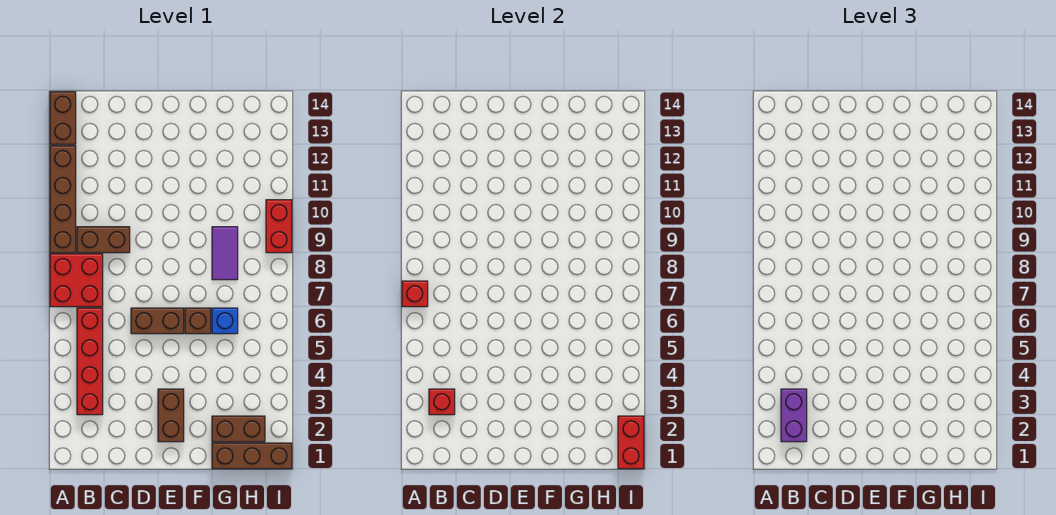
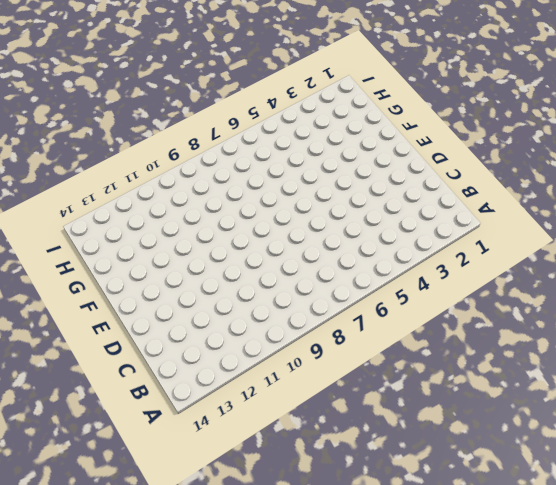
none -> red brick A7:B8 level 1
none -> brown brick A9:A12 level 1
none -> brown brick A13:A14 level 1

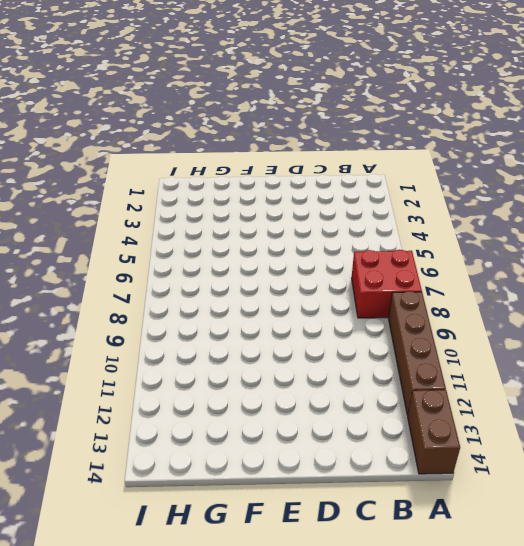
none -> red brick B3:B6 level 1
none -> brown brick B9:C9 level 1
none -> brown brick D6:E6 level 1

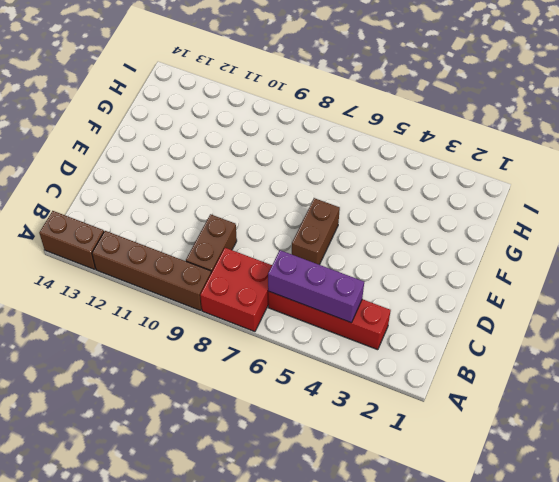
purple brick B4:B6 level 2 -> none
none -> brown brick E2:E3 level 1
none -> brown brick F6 level 1
none -> brown brick G1:I1 level 1

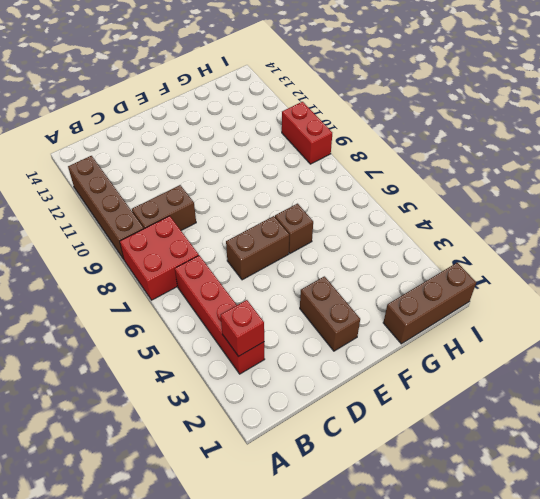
none -> brown brick A13:A14 level 1
none -> brown brick G2:H2 level 1
none -> blue brick G6 level 1

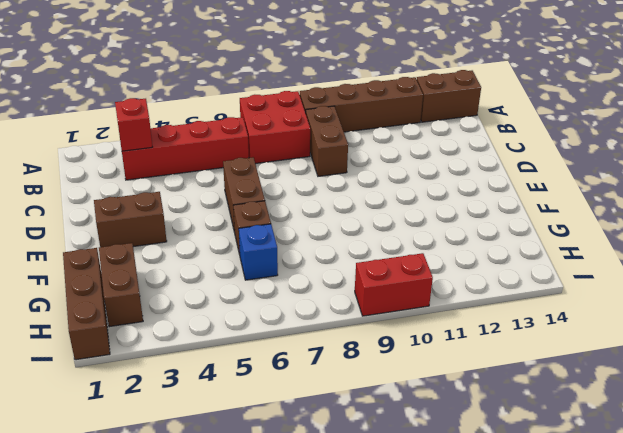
none -> purple tile G8:G9 level 1
none -> red brick A7 level 2
none -> red brick I1:I2 level 2

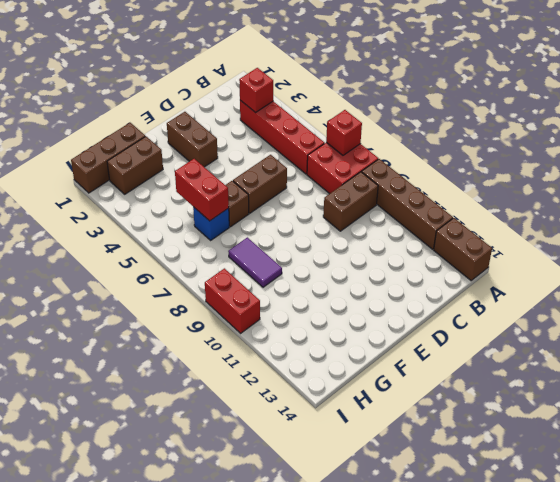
red brick G5:G6 level 2 -> red brick I1:I2 level 2
none -> purple brick B2:B3 level 3

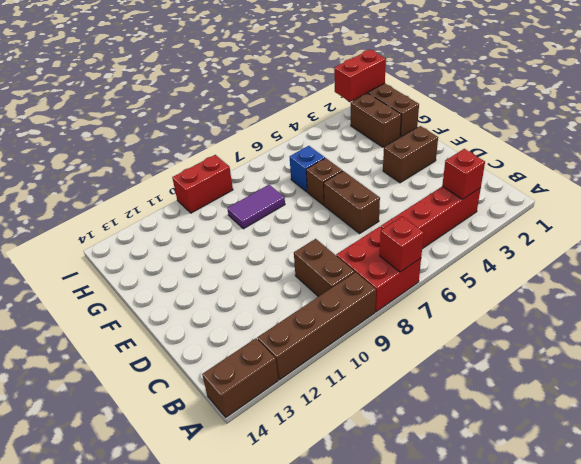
none -> purple brick B2:B3 level 3

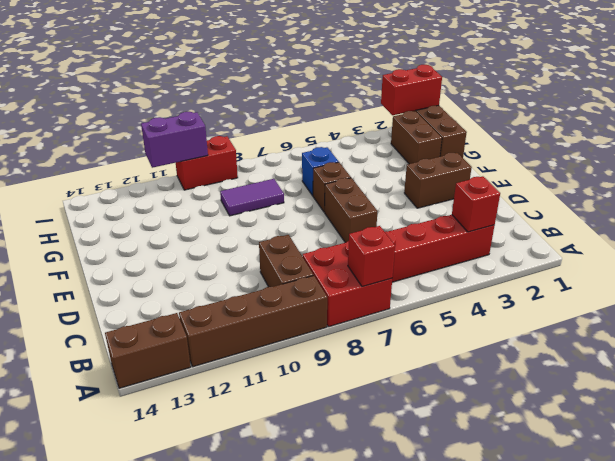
purple brick I10:I11 level 2 -> purple brick B2:B3 level 3

